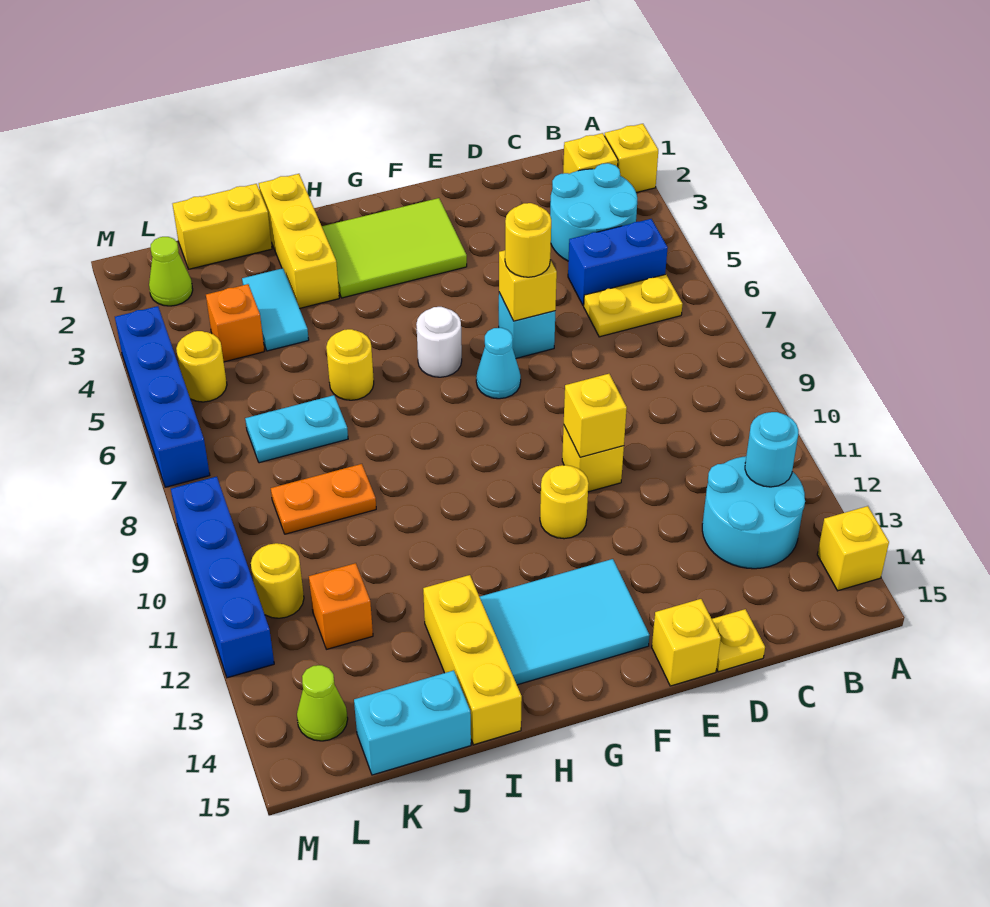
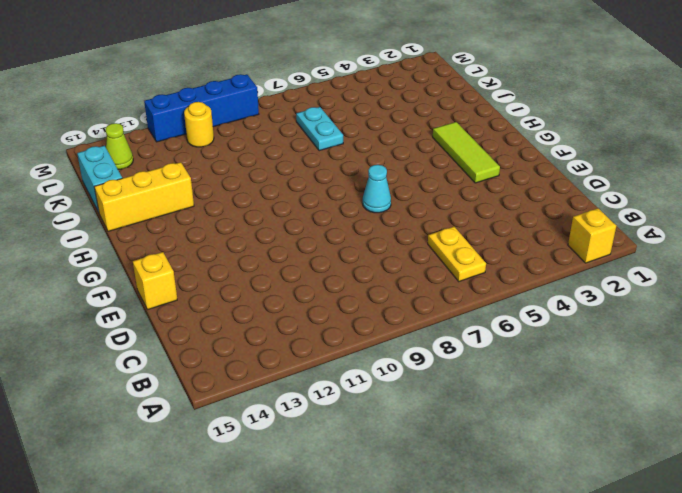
lime tile F3:H3 level 1 -> lime tile F2:H3 level 1
none -> yellow brick A14 level 1
none -> yellow brick B2 level 1
none -> cyan round brick B3:C4 level 1
none -> blue brick B5:C5 level 1

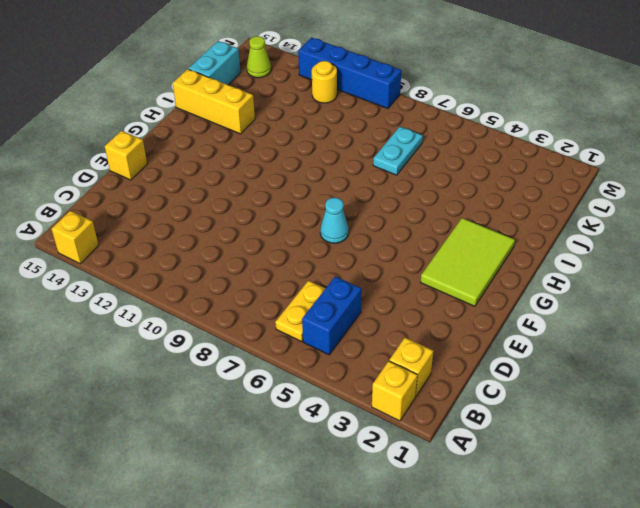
none -> cyan round brick B3:C4 level 1
none -> cyan round brick B12:C13 level 1
none -> yellow plate D15 level 1
none -> cyan brick E6 level 1

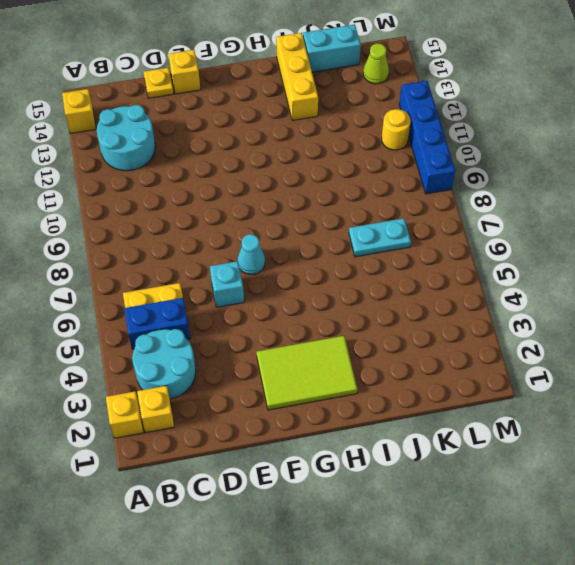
none -> yellow brick E10 level 1
none -> yellow round brick F11 level 1
none -> cyan tile F13:H14 level 1
none -> white round brick G6 level 1

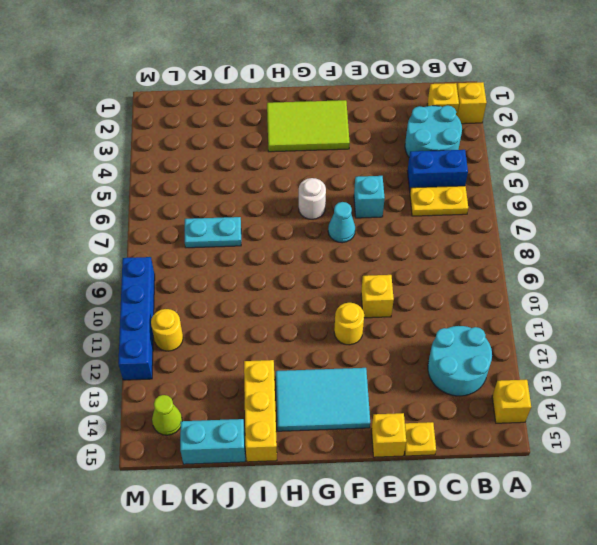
none -> yellow brick I1:I3 level 1
none -> yellow round brick I6 level 1
none -> yellow brick J1:K1 level 1
none -> cyan tile J3:J4 level 1

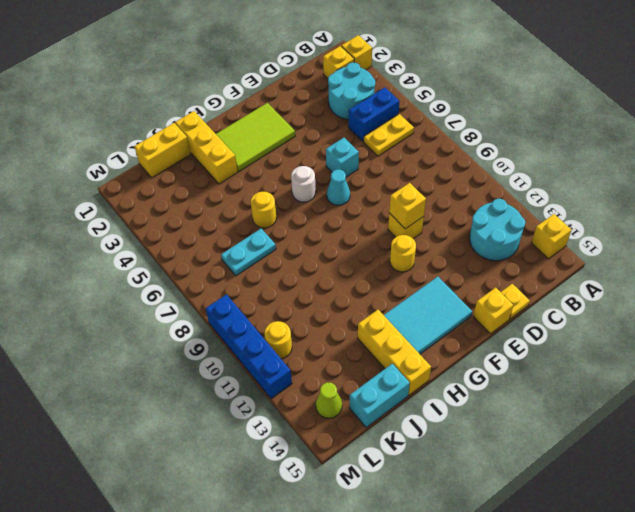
none -> cyan tile J3:J4 level 1
none -> orange plate J9:K9 level 1
none -> orange brick K4 level 1
none -> orange brick K12 level 1

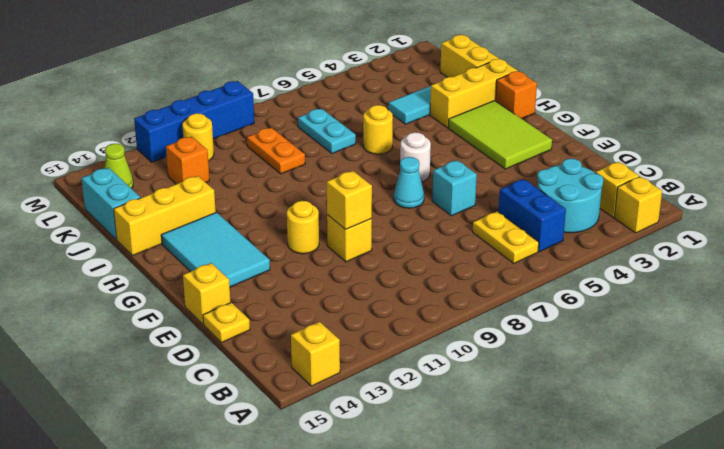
orange brick H1 level 1 -> orange brick K4 level 1
none -> cyan round brick B12:C13 level 1
none -> lime cone L2 level 1
none -> yellow round brick L5 level 1
none -> blue brick M4:M7 level 1

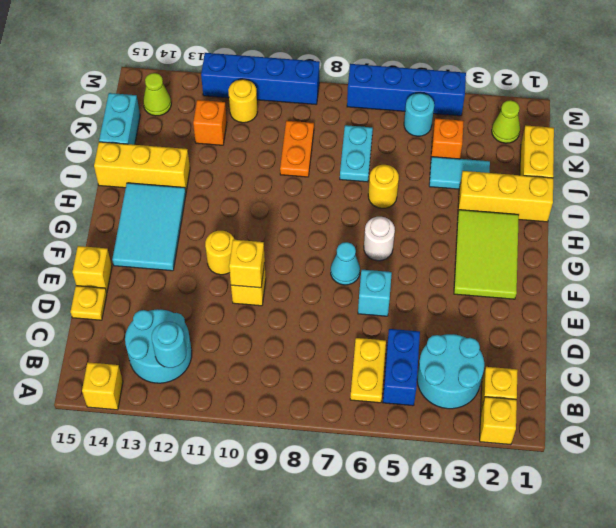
cyan round brick L5 level 1 -> yellow round brick L5 level 1
none -> yellow brick E6 level 2
none -> yellow round brick E6 level 3

